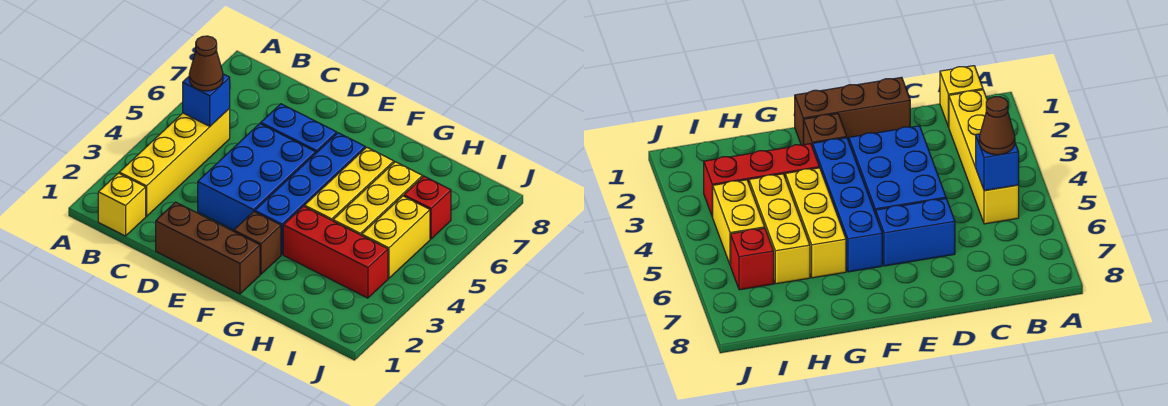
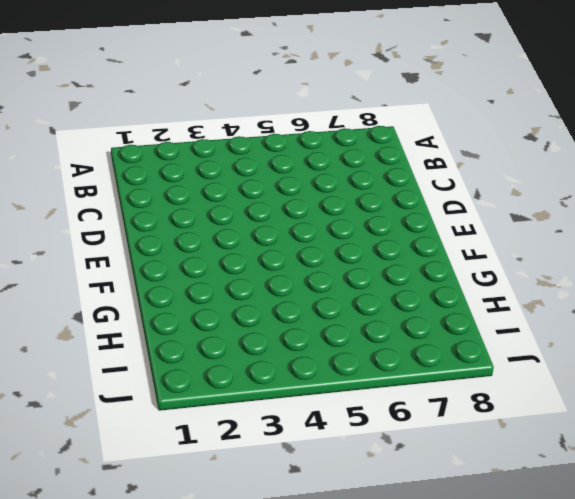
none -> yellow brick B1 level 1
none -> yellow brick B2:B5 level 1
none -> brown brick D1:F1 level 1

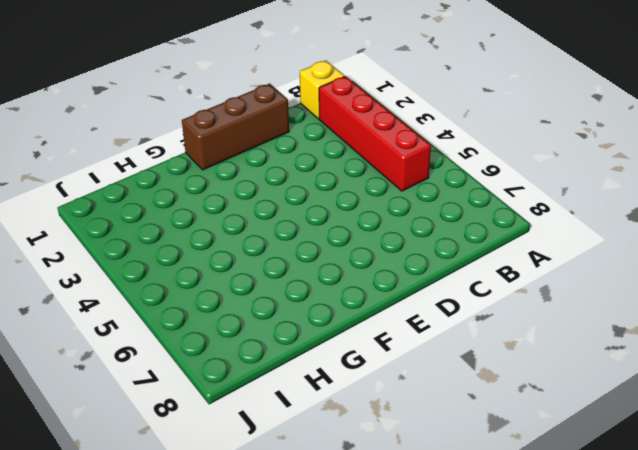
red brick B2:B5 level 1 -> yellow brick B2:B5 level 1
none -> blue brick D3:E5 level 1
none -> blue brick D6:E6 level 1
none -> brown brick F2 level 1

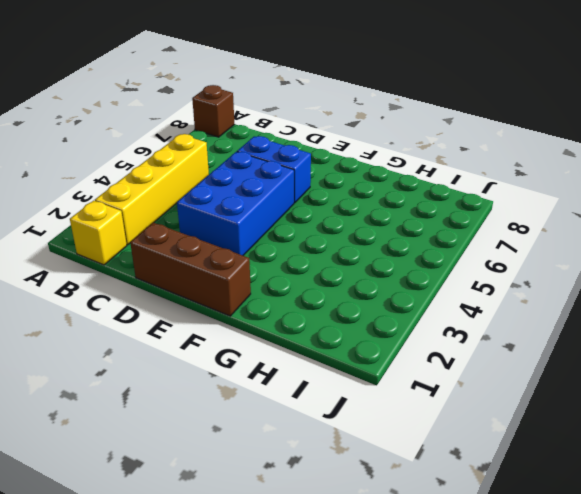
brown brick A8 level 1 -> brown brick F2 level 1
none -> blue brick F3:F6 level 1
none -> red brick G3:I3 level 1
none -> yellow brick G4:G6 level 1

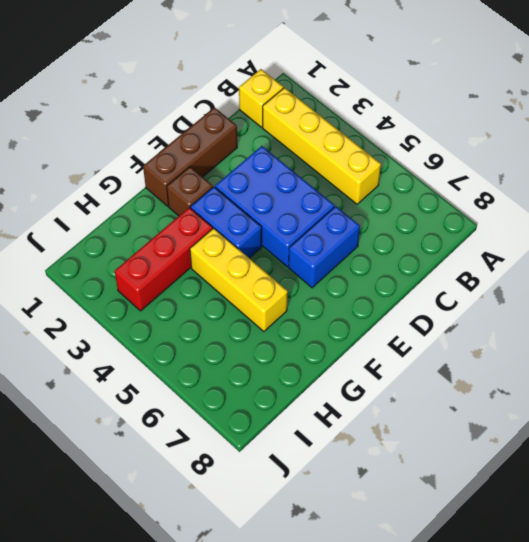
blue brick F3:F4 level 1 -> blue brick F3:F6 level 1
none -> yellow brick H4:H6 level 1
none -> yellow brick I4:I5 level 1
none -> red brick I6 level 1

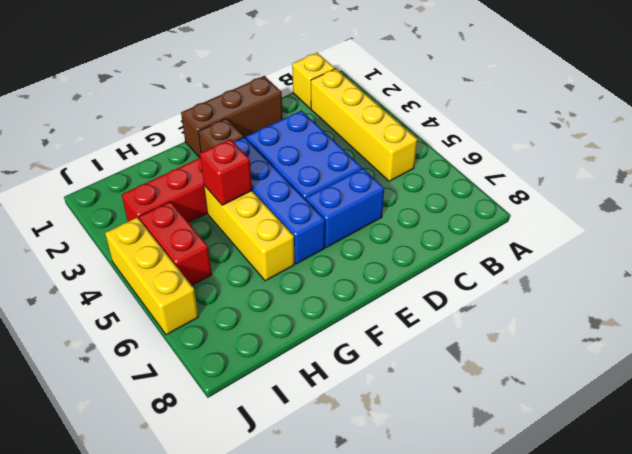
red brick G4 level 2 -> red brick I6 level 1
red brick I4:I5 level 1 -> yellow brick I4:I5 level 1
yellow brick J4:J6 level 1 -> yellow brick H4:H6 level 1
none -> blue brick B5 level 2
none -> brown cone B5 level 3

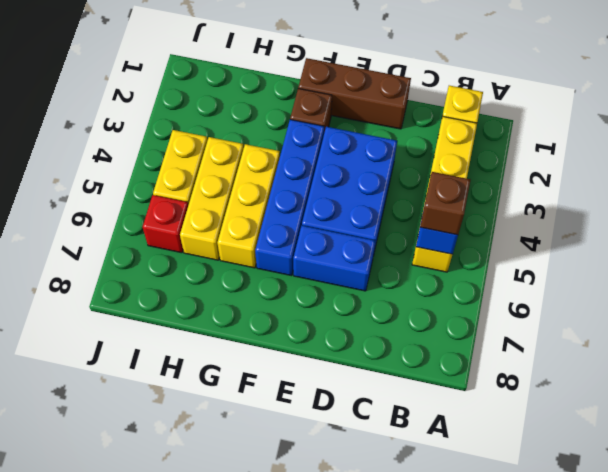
brown brick B5 level 3 -> brown cone B5 level 3
none -> red brick G3:I3 level 1

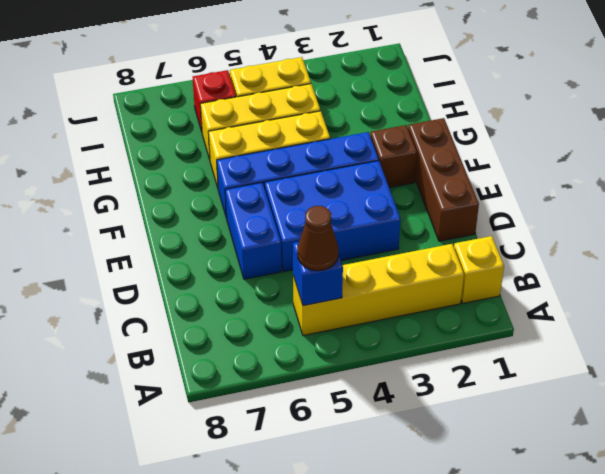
none -> red brick G3:I3 level 1

